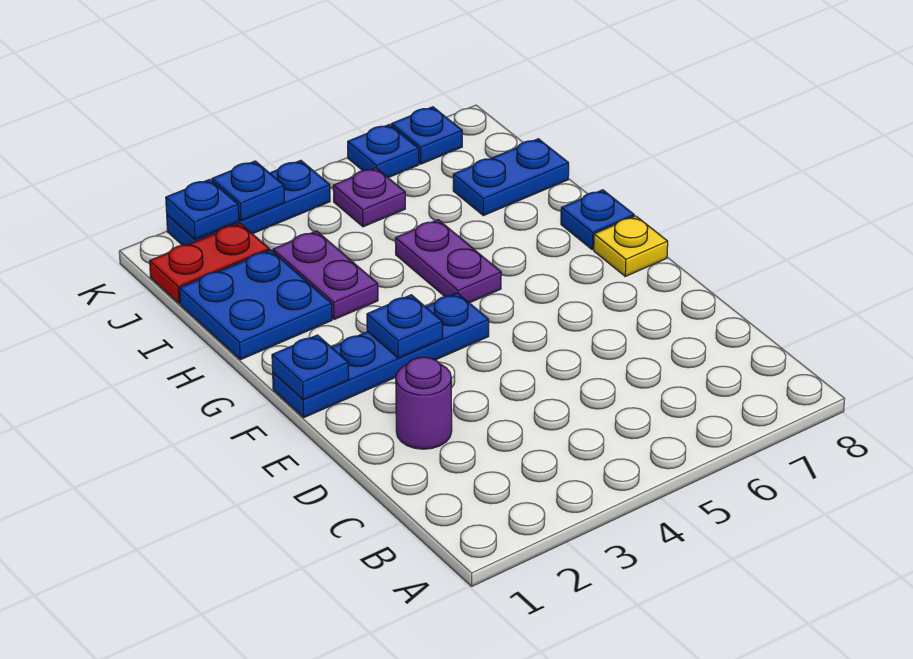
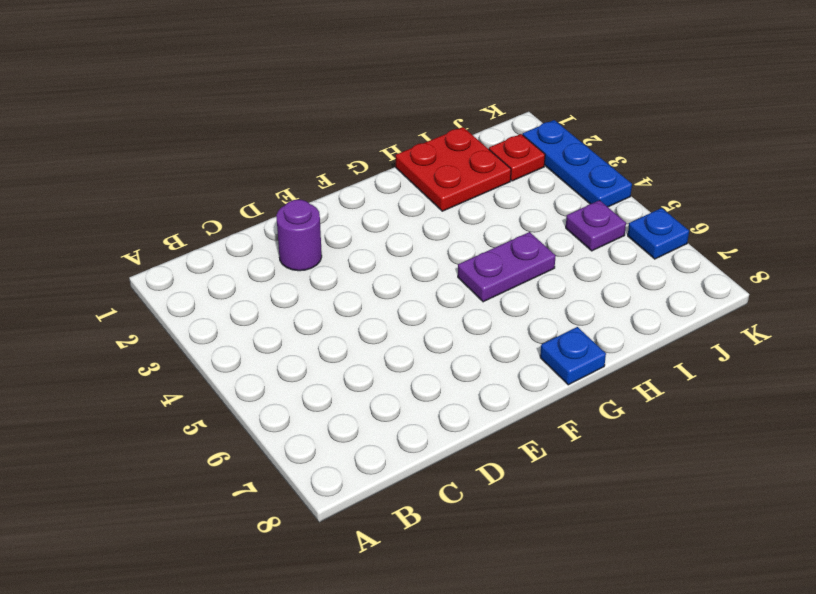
red plate H1:I2 level 1 -> blue plate H1:I2 level 1
red plate J2 level 1 -> red plate J1:J2 level 1
none -> blue plate F1:F4 level 1
none -> yellow plate F8 level 1
none -> purple plate H3:I3 level 1

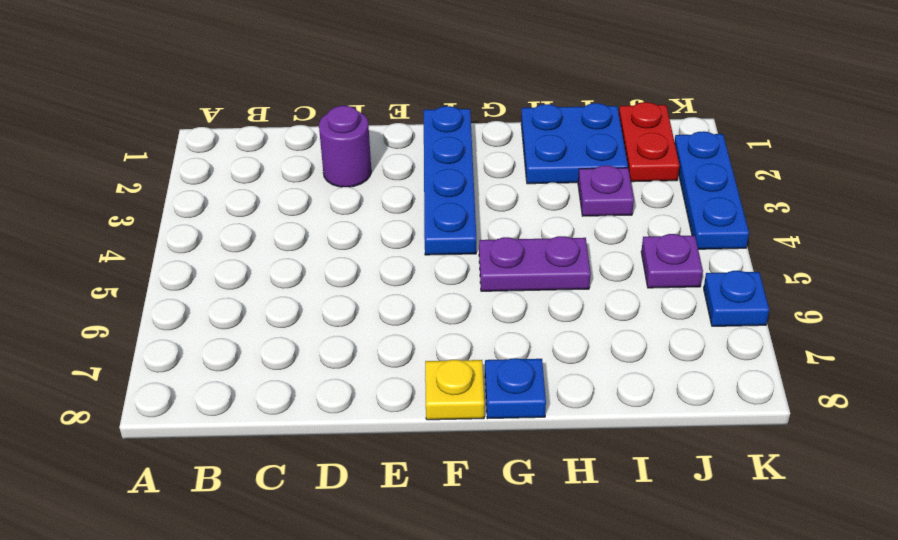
purple plate I3 level 1 -> purple plate H3:I3 level 1
none -> blue plate I7:I8 level 1
none -> blue plate K7 level 1
none -> blue plate F1 level 2

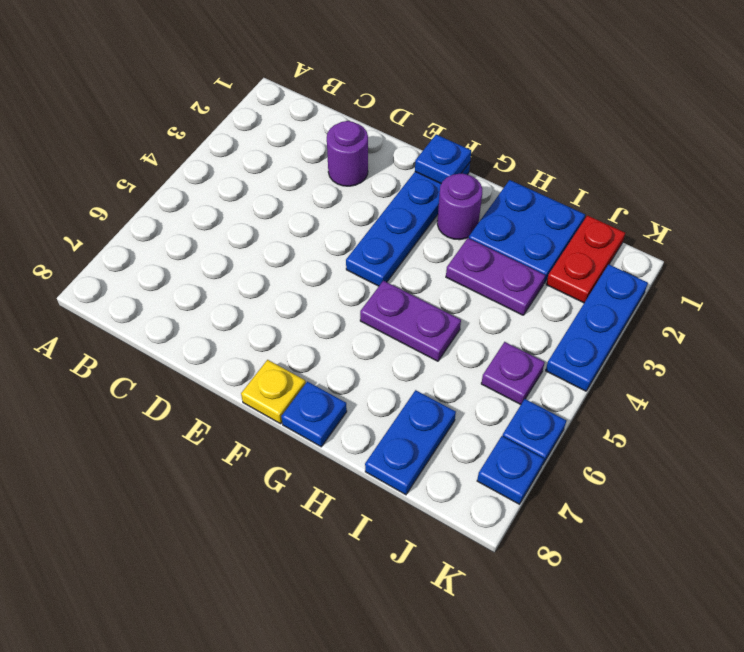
purple round brick G2 level 1 -> none
none -> blue plate F3 level 2
none -> blue plate K2 level 2
none -> blue plate K3 level 2

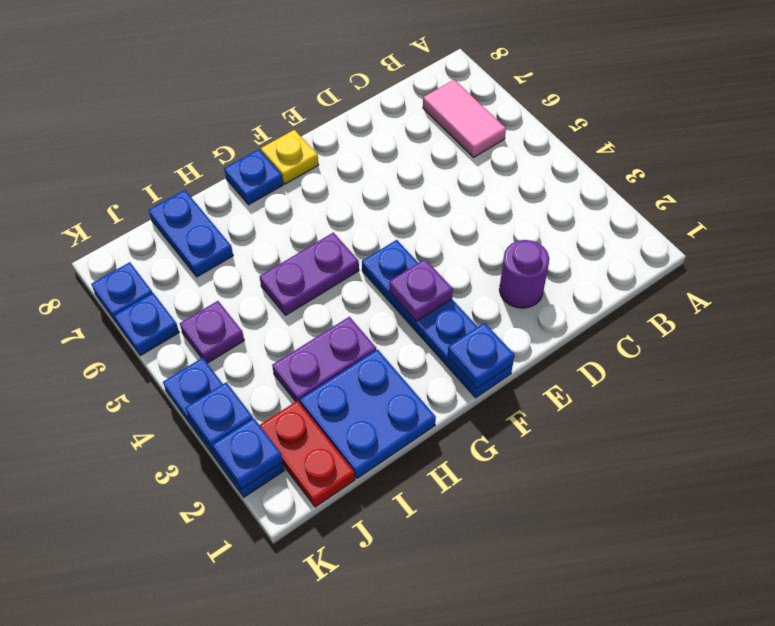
pink tile B6:B7 level 1 -> none
purple plate F3 level 2 -> blue plate F3 level 2

